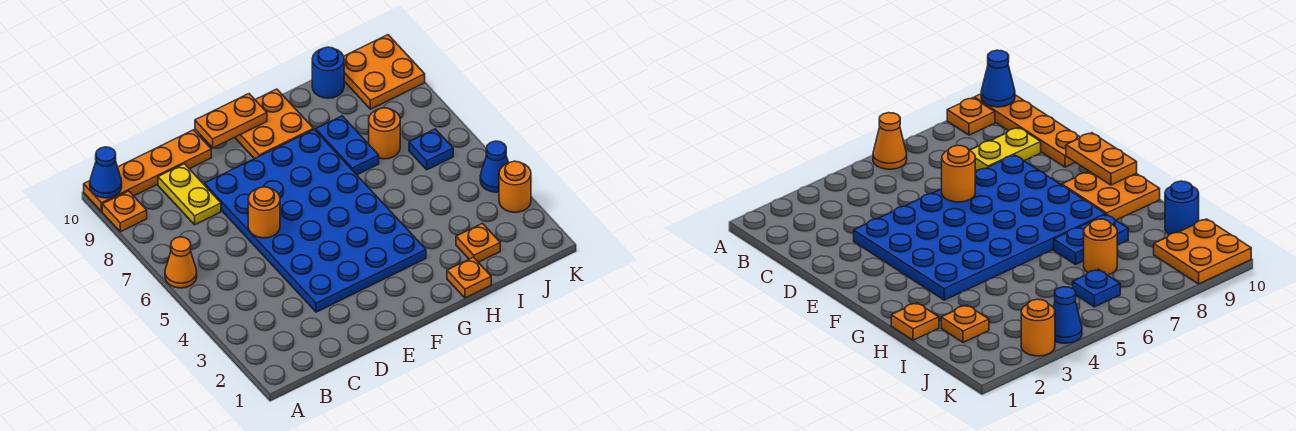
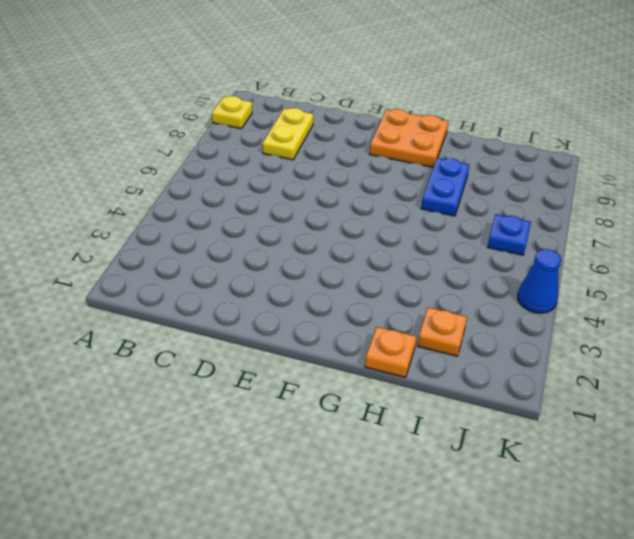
yellow plate A9 level 1 -> orange plate A9 level 1
none -> orange cone A6 level 1
none -> orange plate A10:D10 level 1
none -> blue plate D3:G8 level 1

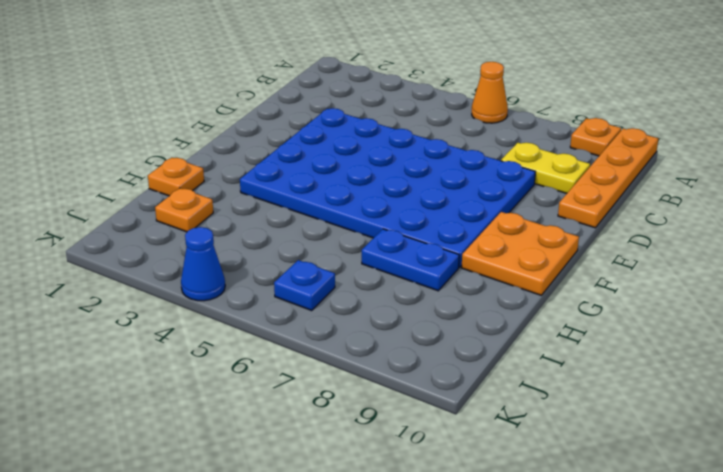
none -> orange round brick I7 level 1
none -> blue round brick I10 level 1
none -> orange plate J9:K10 level 1

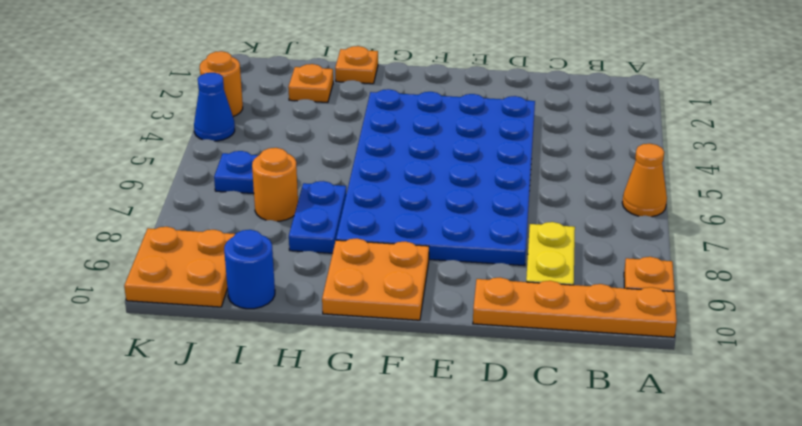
none -> blue cone A10 level 2
none -> orange round brick D6 level 2
none -> orange plate E10:F10 level 2

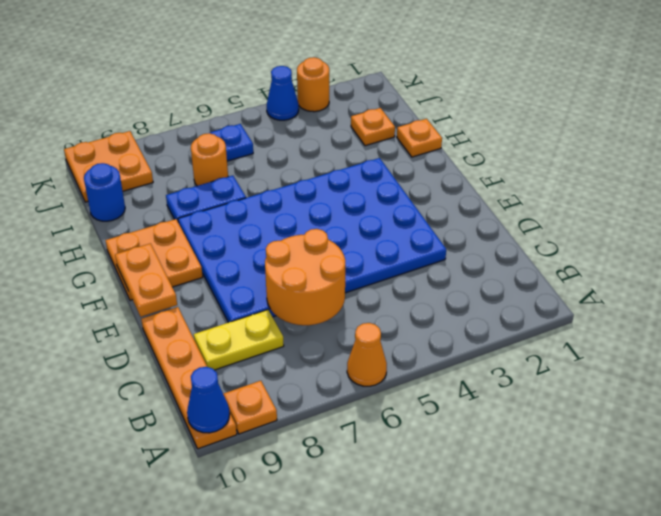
orange round brick C6:D7 level 2 -> orange round brick D6 level 2

